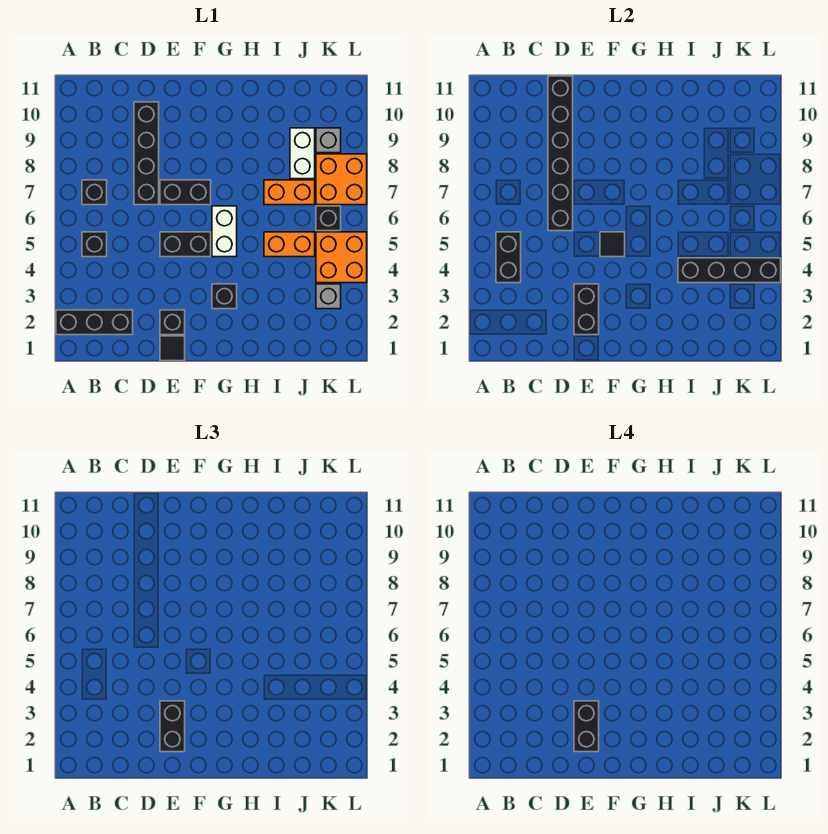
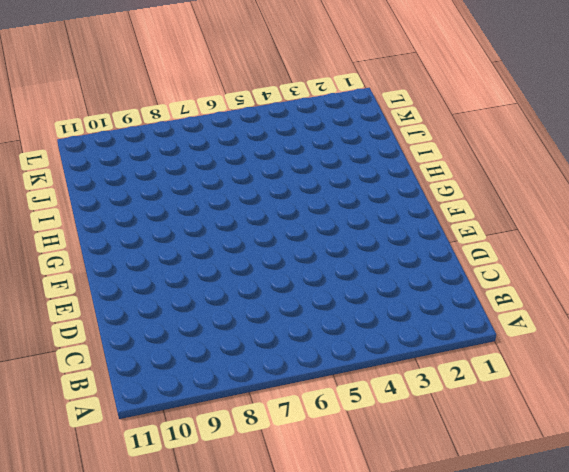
none -> black brick A2:C2 level 1
none -> black brick B5 level 1
none -> black brick B7 level 1

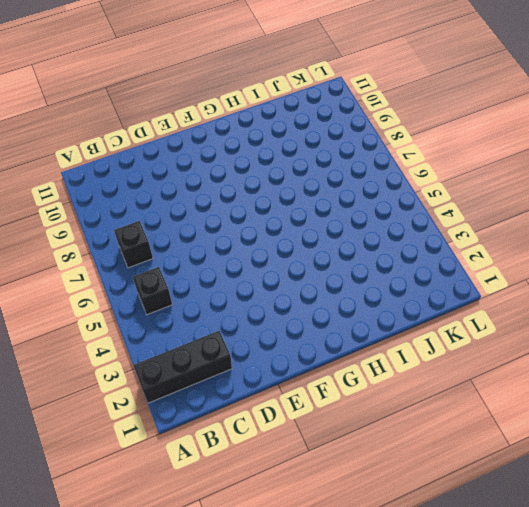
none -> black brick D7:D10 level 1
none -> black tile E1 level 1
none -> black brick E2 level 1

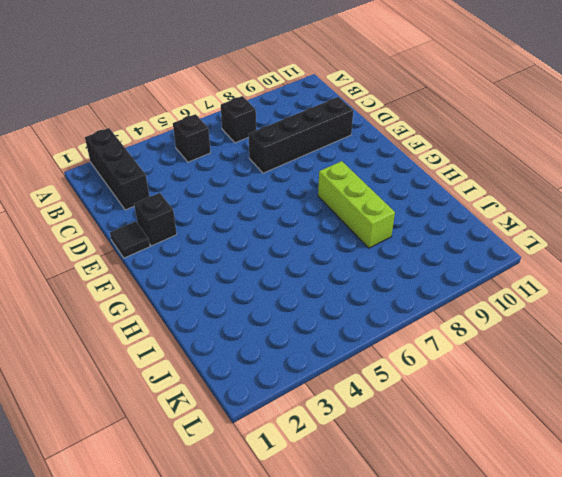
lime brick G8:I8 level 1 -> none
none -> black brick E5:F5 level 1
none -> black brick E7:F7 level 1
none -> black brick G3 level 1

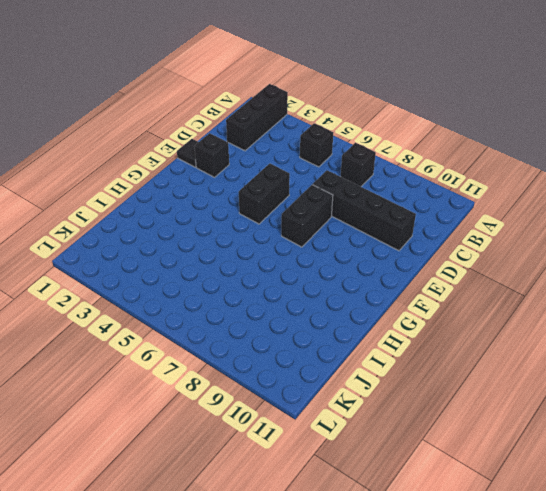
none -> black brick G3 level 1
none -> white brick G5:G6 level 1
none -> orange brick I5:J5 level 1

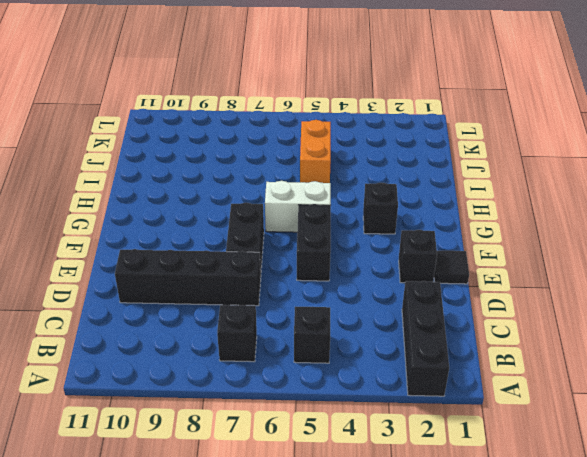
none -> orange brick I7:J7 level 1
none -> white brick J8:J9 level 1
none -> grey brick K3 level 1

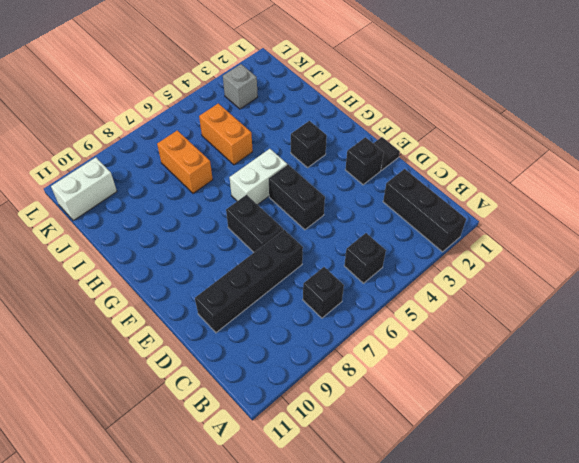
white brick K10:K11 level 1 -> white brick J8:J9 level 1
none -> orange brick K4:L5 level 1
none -> black brick K6 level 1
none -> orange brick K7:L8 level 1

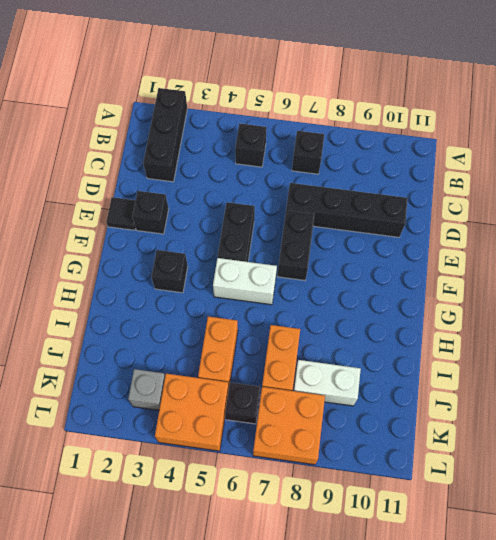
none -> grey brick K9 level 1
none -> black brick B4:B5 level 2
none -> black brick D6:D11 level 2

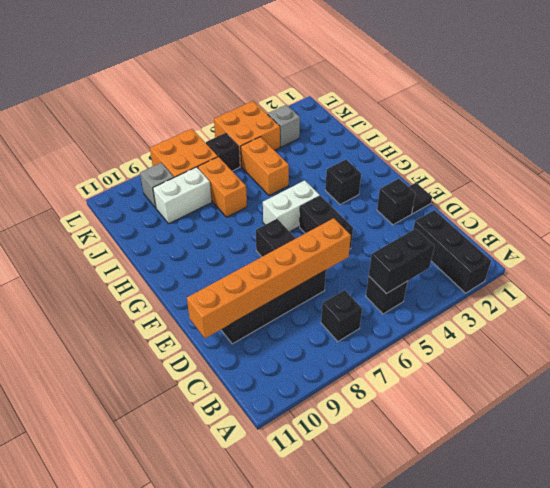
orange brick D6:D11 level 2 -> black brick D6:D11 level 2
none -> black brick E2:E3 level 2
none -> black tile F5 level 2
none -> black brick I4:L4 level 2

